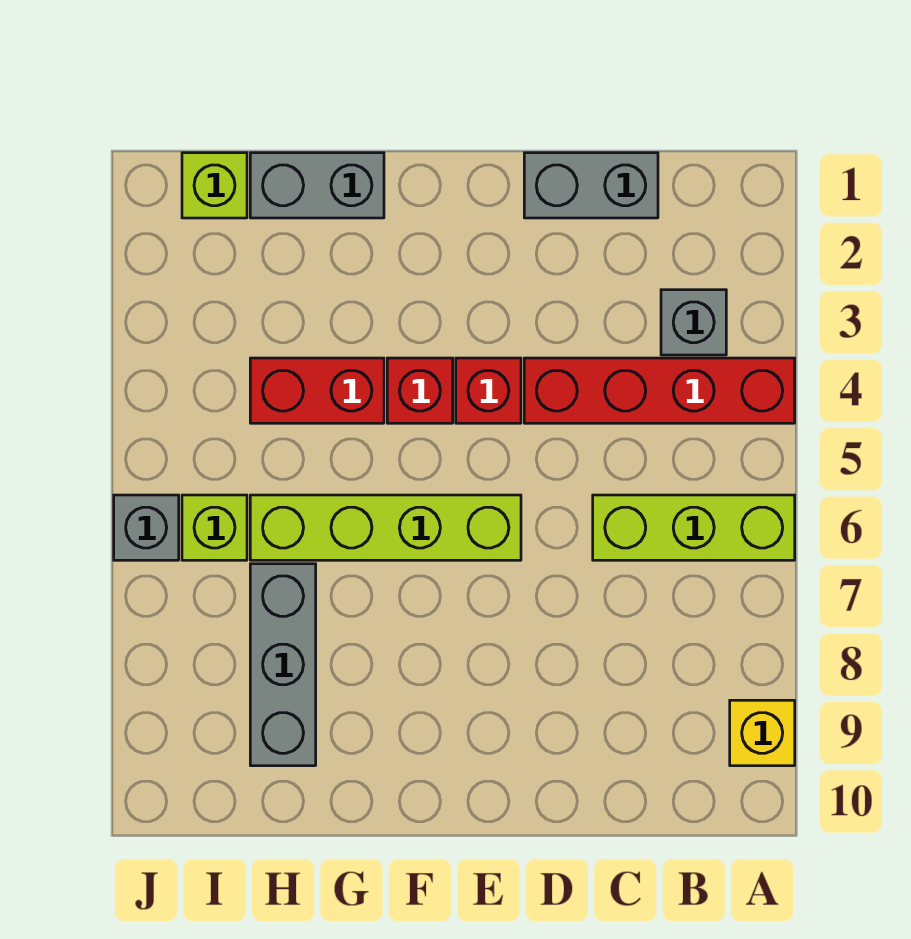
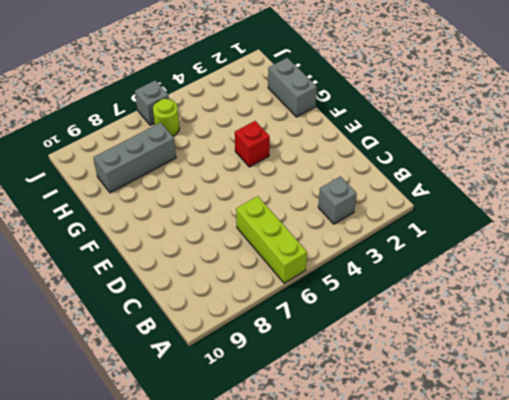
lime round brick I6 level 1 -> lime brick I6 level 1
none -> red brick A4:D4 level 1
none -> yellow brick A9 level 1
none -> grey brick C1:D1 level 1

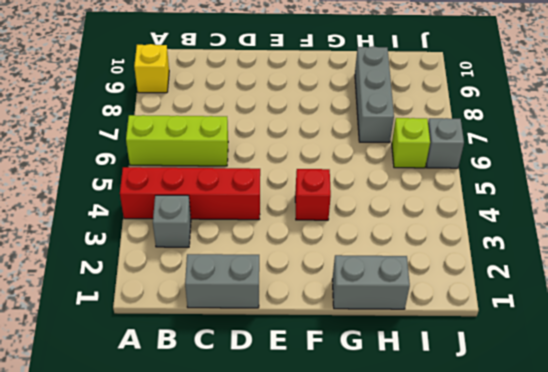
none -> red brick E4 level 1
none -> lime brick E6:H6 level 1
none -> red brick G4:H4 level 1

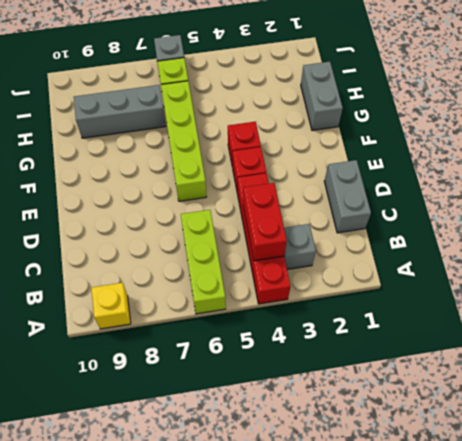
red brick B4:C4 level 2 -> red brick G4:H4 level 1
none -> lime brick I1 level 1

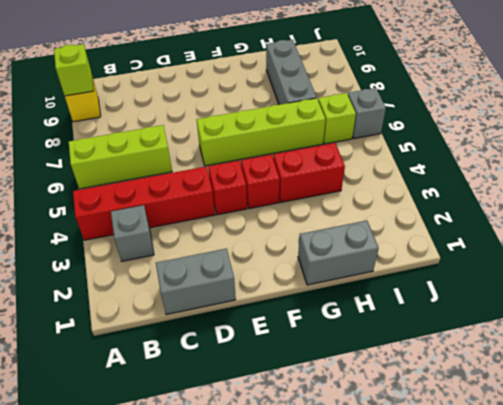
lime brick A9 level 2 -> lime brick I1 level 1

